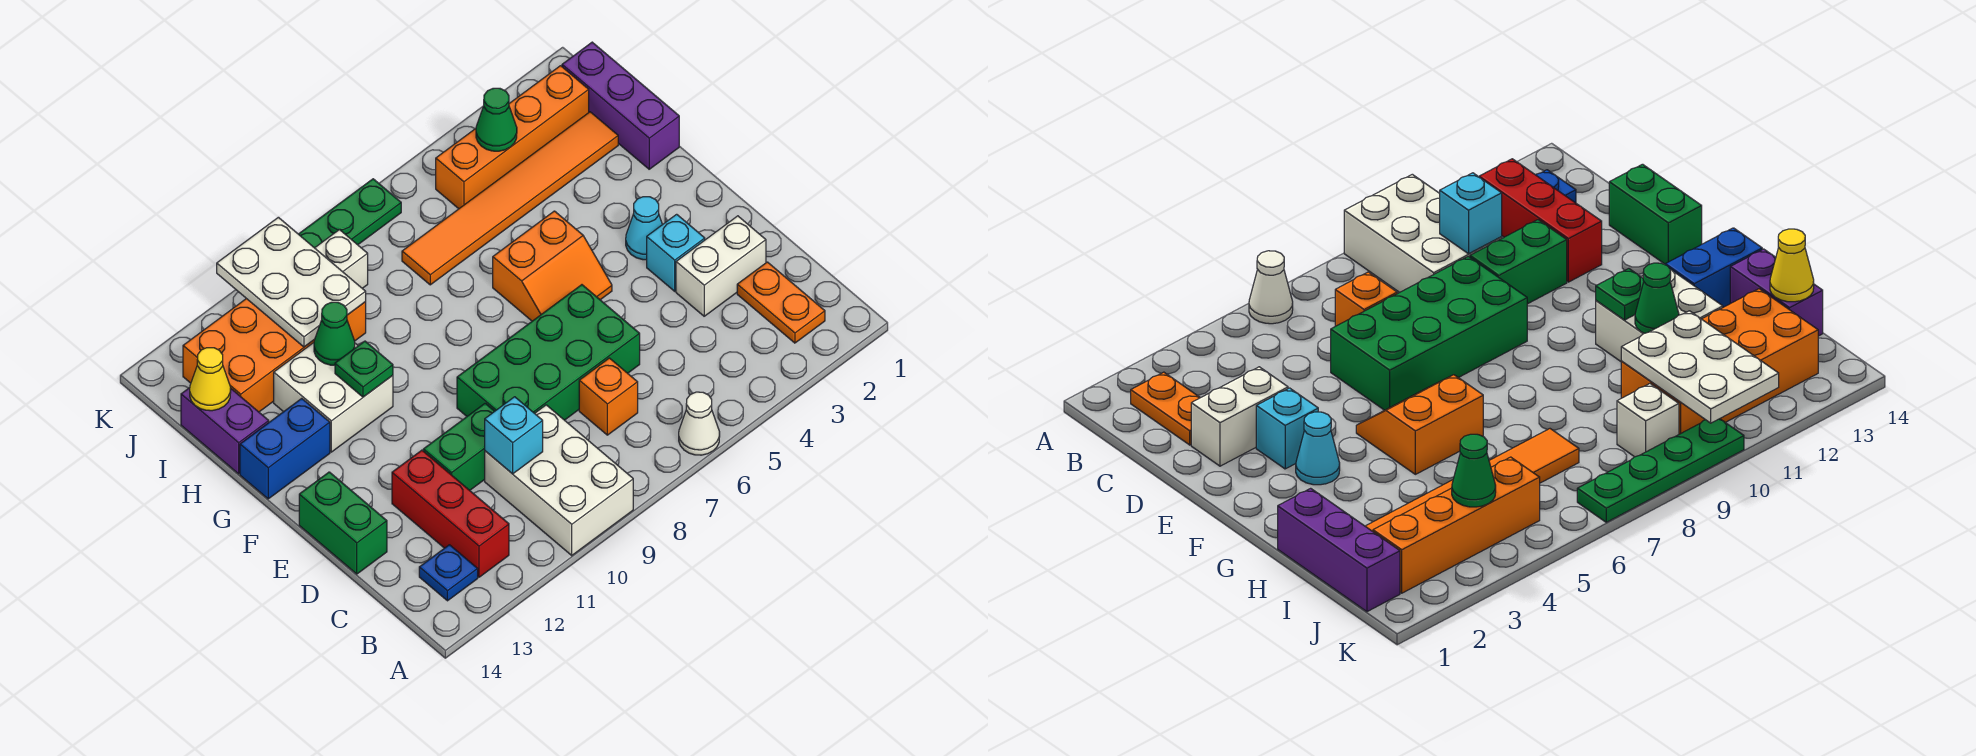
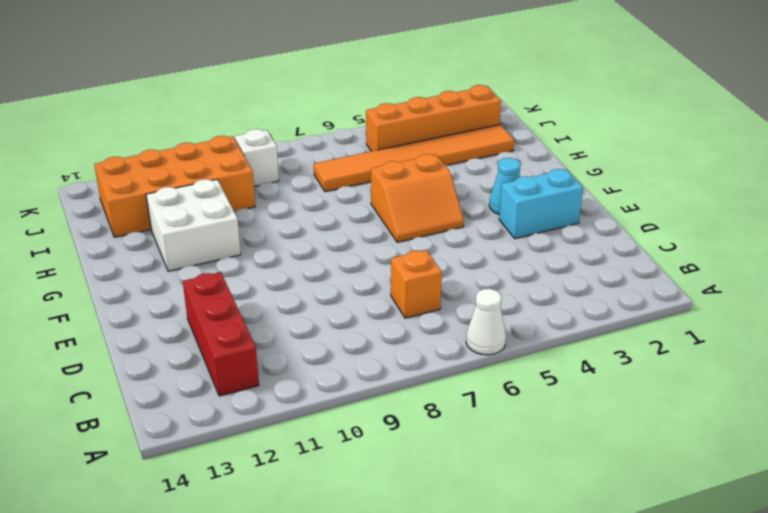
cyan brick E2:E3 level 1 -> cyan brick E3 level 1
none -> white brick A9:C10 level 1
none -> orange plate B2:C2 level 1
none -> blue plate B13 level 1

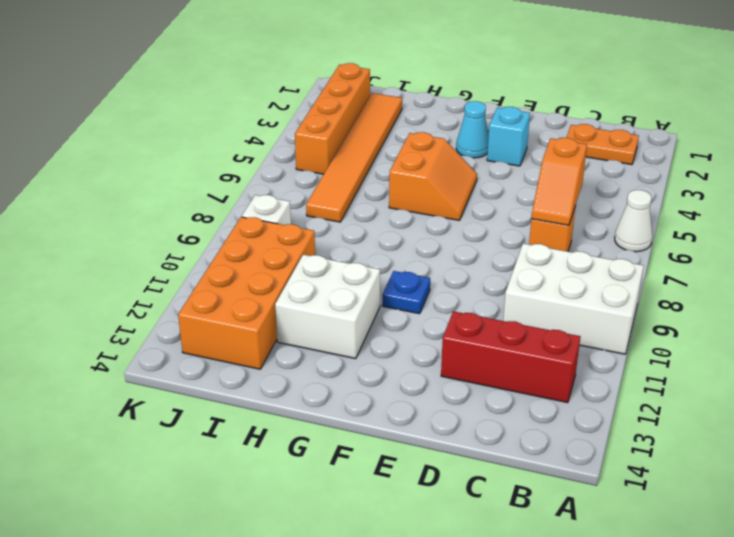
orange slope C6:C7 level 2 top 6 -> none
blue plate F10 level 1 -> blue plate B13 level 1
none -> white brick D2:D3 level 1
none -> green brick D6:E9 level 1
none -> green brick D10:D11 level 1

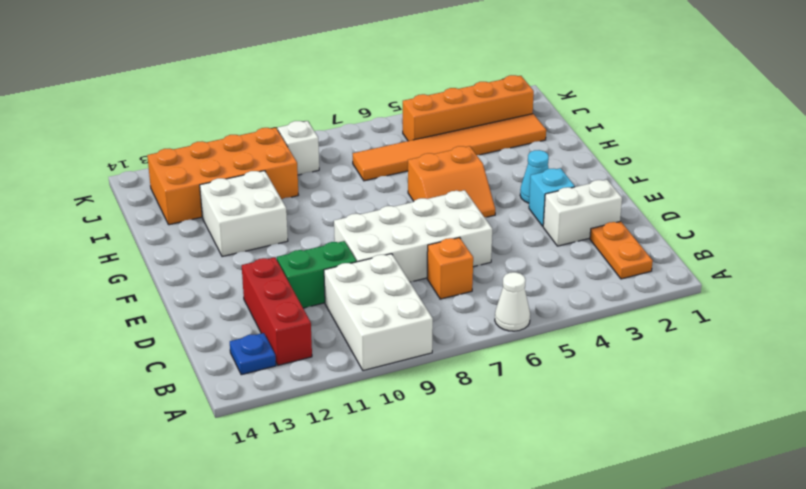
white brick D6:E9 level 1 -> green brick D6:E9 level 1
none -> green brick D14:E14 level 1
none -> blue brick G13:G14 level 1
none -> purple brick H1:J1 level 1

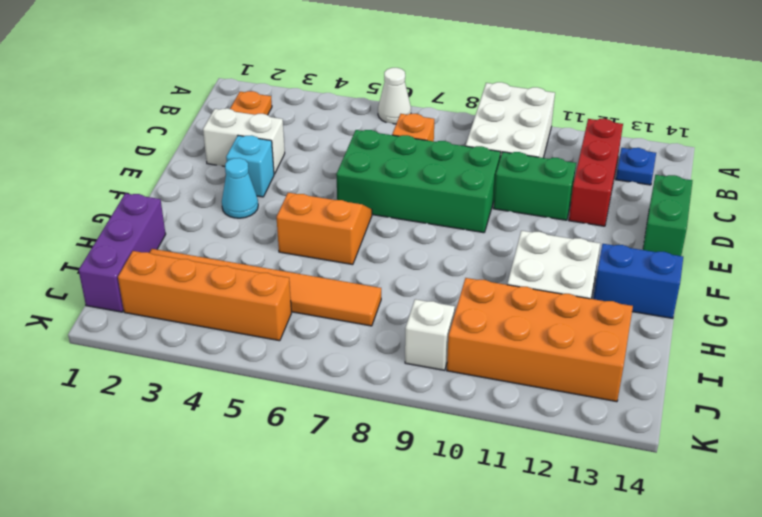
none -> purple brick H14:I14 level 1
none -> green plate K7:K10 level 1
none -> cyan brick C10 level 2

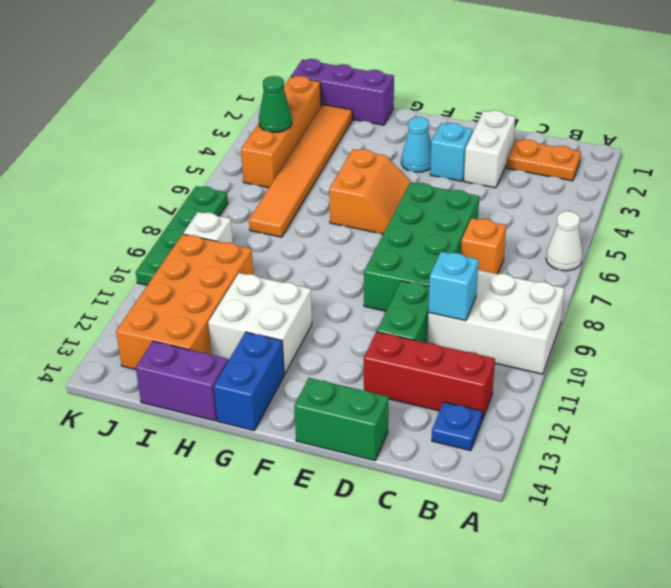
none -> green plate G11 level 2
none -> green cone H11 level 2
none -> white plate I10:K11 level 2

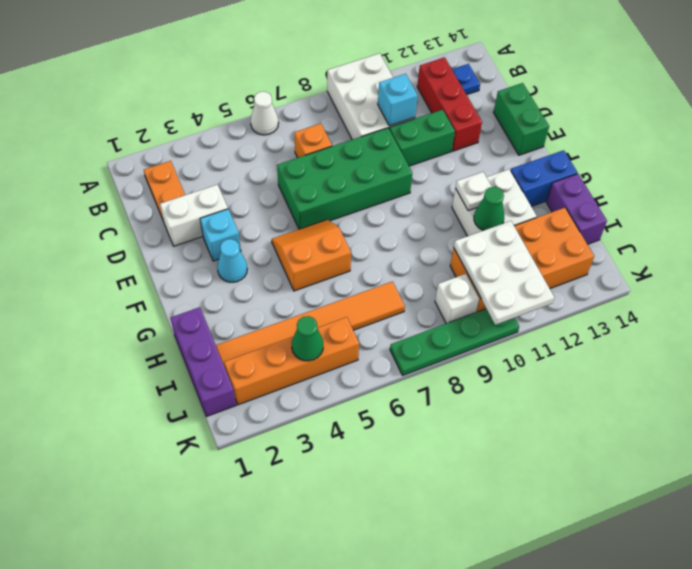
white plate G11 level 2 -> green plate G11 level 2
none -> yellow cone I14 level 2

